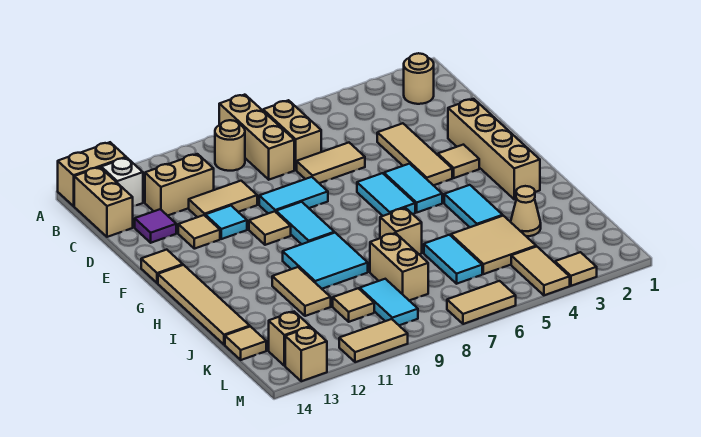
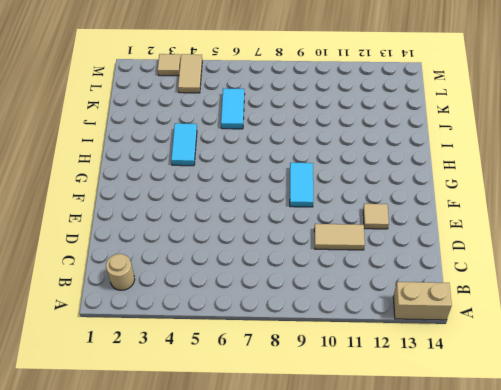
none -> tan brick A8:C8 level 1
none -> tan brick B7:C7 level 1
none -> tan round brick B9 level 1
none -> white brick B13 level 1

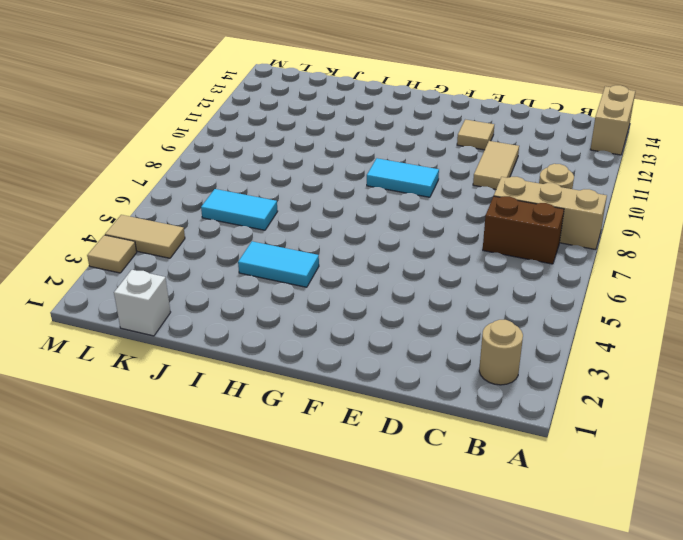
brown brick B7:C7 level 1 -> tan brick B7:C7 level 1
white brick K1 level 1 -> white brick B13 level 1
none -> tan brick B14:C14 level 1
none -> tan brick C11:C12 level 1
none -> tan tile D4:F4 level 1
none -> tan tile D6:D7 level 1

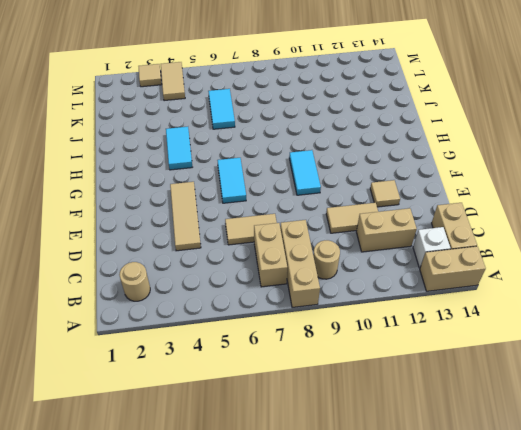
none -> purple tile D13 level 1
none -> tan brick E2:H2 level 1
none -> cyan tile E8:E9 level 1
none -> cyan tile E11 level 1

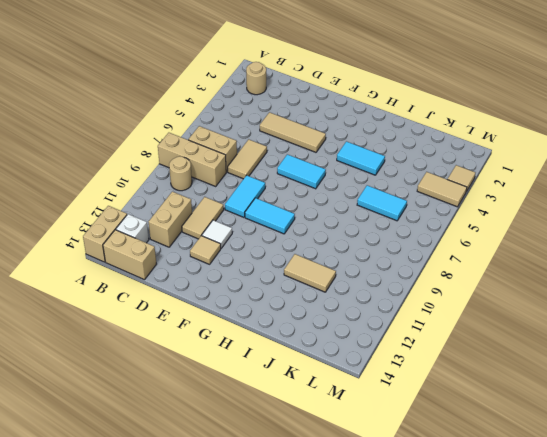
white tile E11 level 1 -> cyan tile E11 level 1
none -> purple tile D13 level 1
none -> tan brick E2:H2 level 1
none -> tan tile F3 level 1
none -> cyan tile F5:G5 level 1

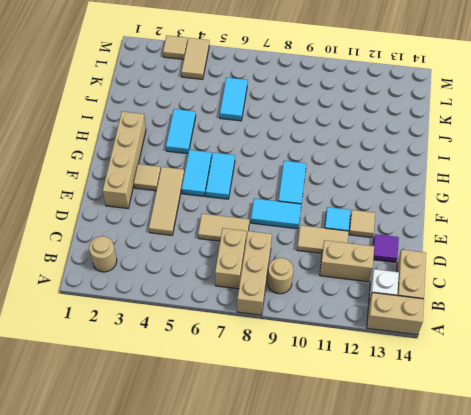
none -> tan tile F10 level 1
none -> tan tile F14 level 1
none -> tan tile G14:J14 level 1
none -> cyan tile H9:I10 level 1

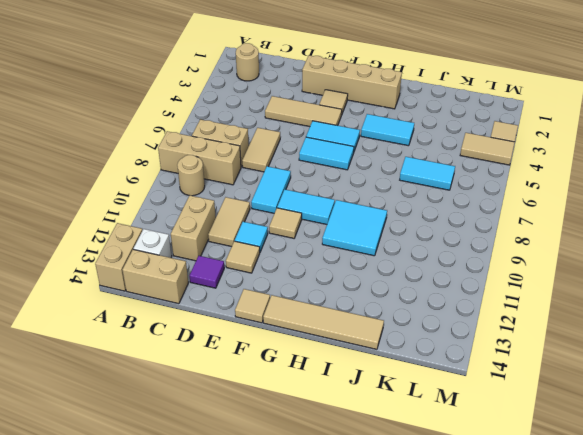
none -> tan brick I7 level 1
none -> tan tile I11:J11 level 1
none -> tan cone J3 level 1
none -> tan tile J4:K5 level 1

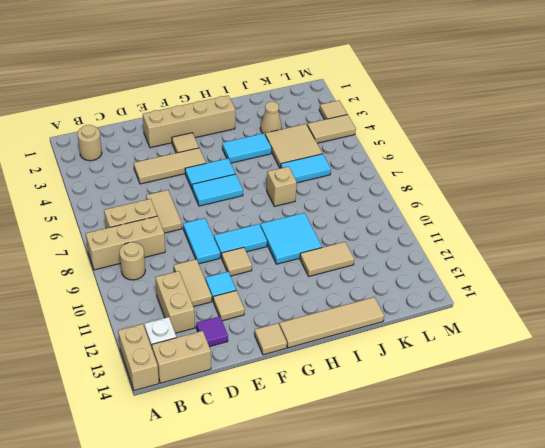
none -> tan brick J8:K8 level 1
none -> cyan tile K9:L9 level 1
none -> tan tile K10 level 1
none -> tan tile K14 level 1

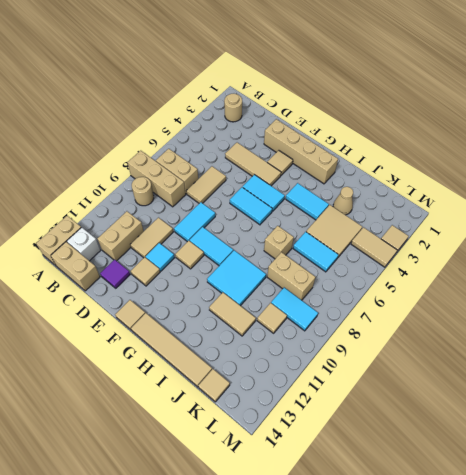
none -> tan brick L13 level 1
none -> tan tile M6:M7 level 1
none -> tan tile M10:M11 level 1
none -> tan brick M13 level 1

